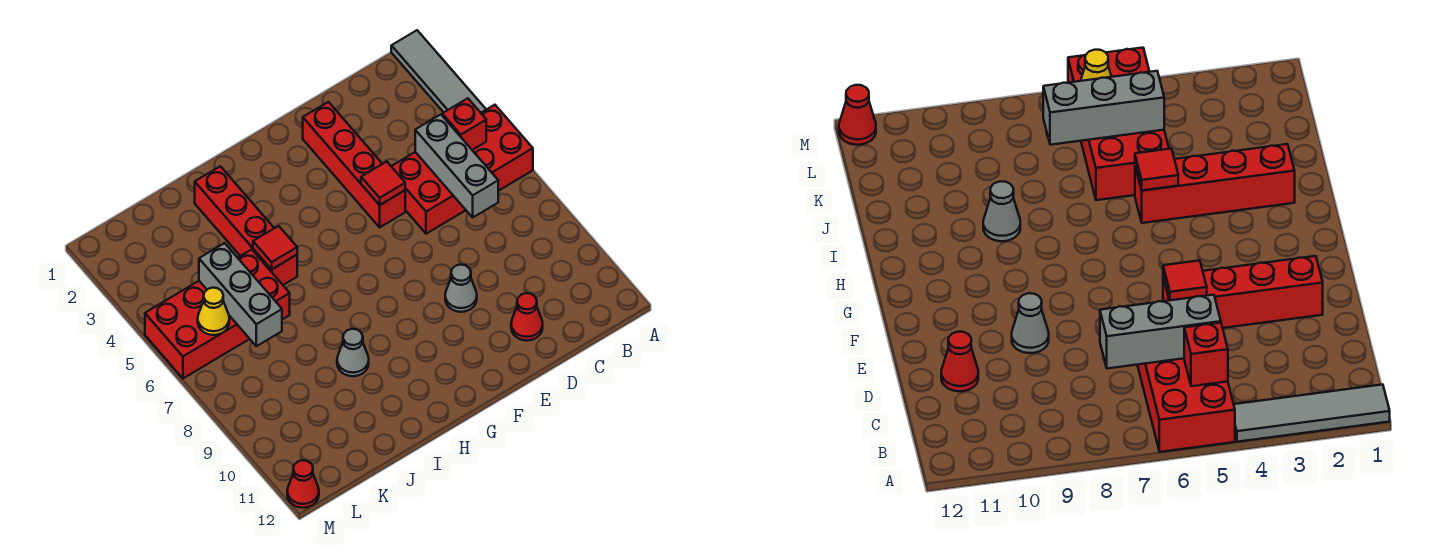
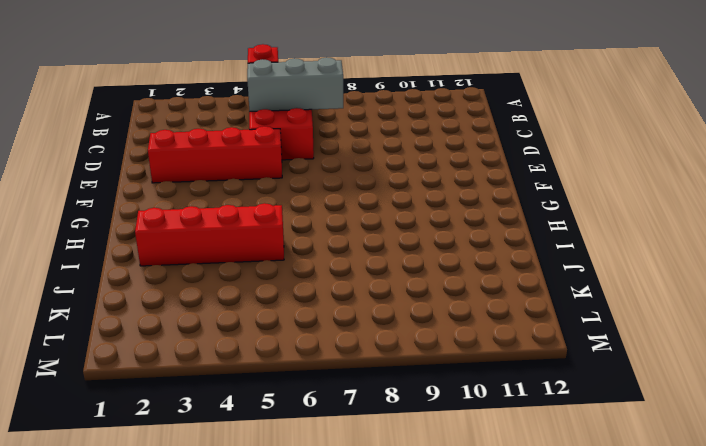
none -> grey tile A1:A4 level 1
none -> red cone D11 level 1
none -> grey cone E9 level 1

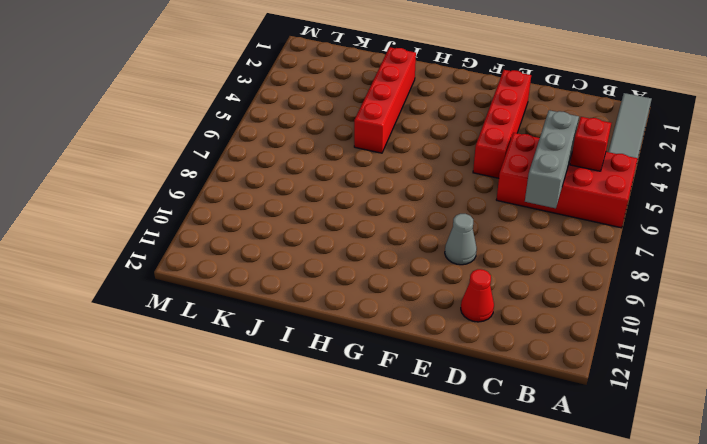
none -> grey cone I9 level 1
none -> red brick J5:M6 level 1
none -> red cone M12 level 1

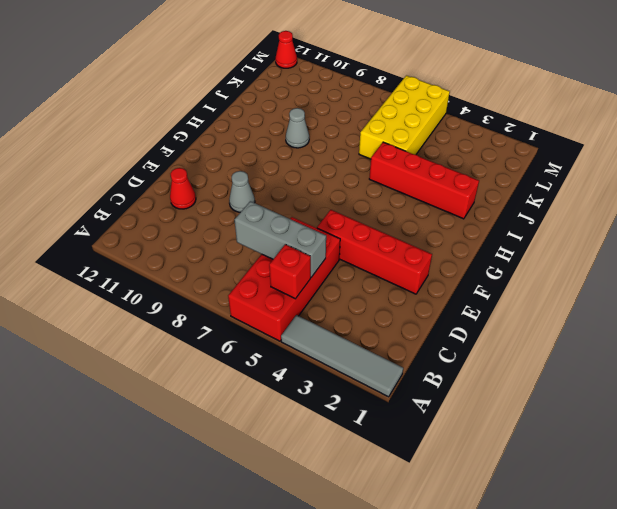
yellow brick J5:M6 level 1 -> red brick J5:M6 level 1
none -> red tile E5 level 2
none -> red tile I5 level 2
none -> grey brick K5:K7 level 2

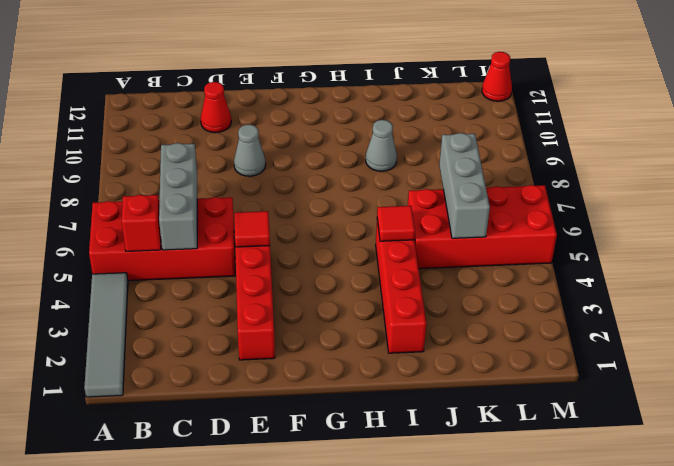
none -> yellow cone L6 level 2

